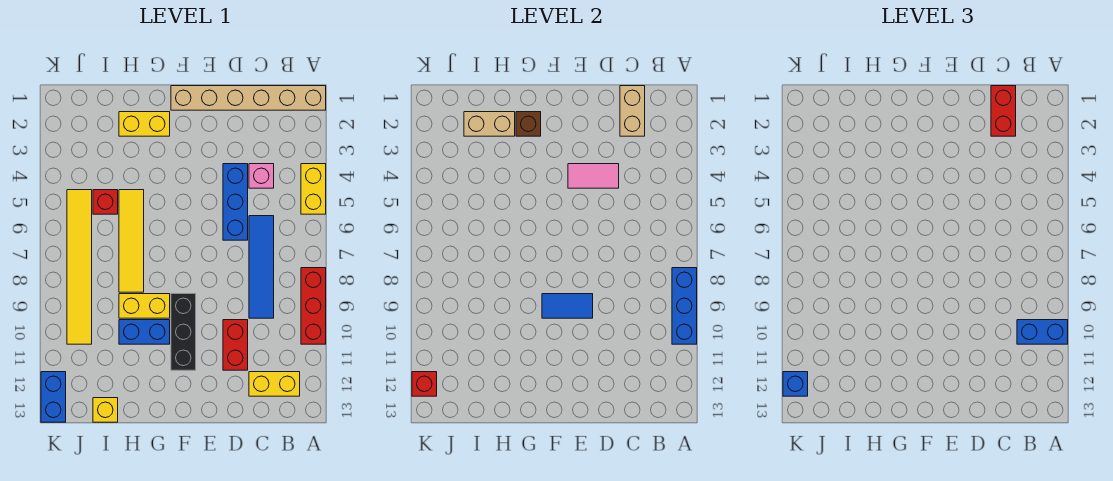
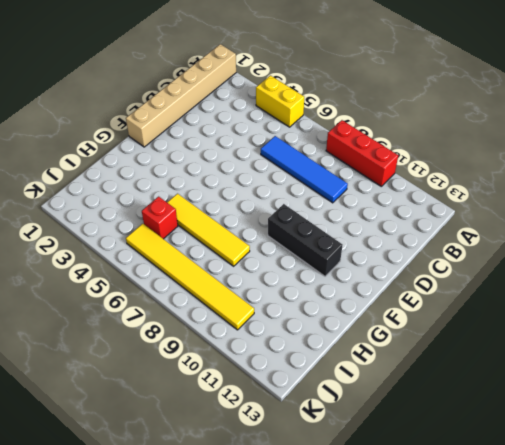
none -> yellow brick B12:C12 level 1
none -> pink brick C4 level 1
none -> blue brick D4:D6 level 1

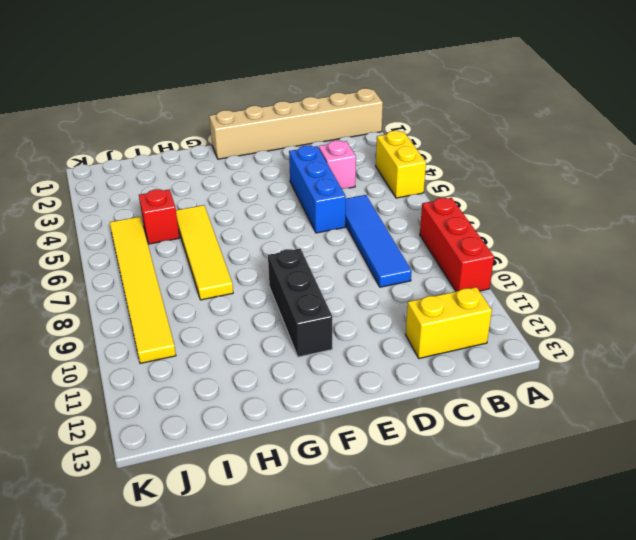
none -> red brick D10:D11 level 1
none -> yellow brick G2:H2 level 1
none -> yellow brick G9:H9 level 1

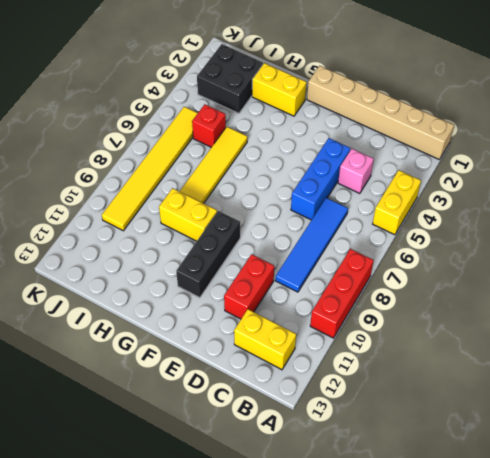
black brick I2:J3 level 1 -> none
none -> blue brick G10:H10 level 1
none -> yellow brick I13 level 1
none -> blue brick K12:K13 level 1

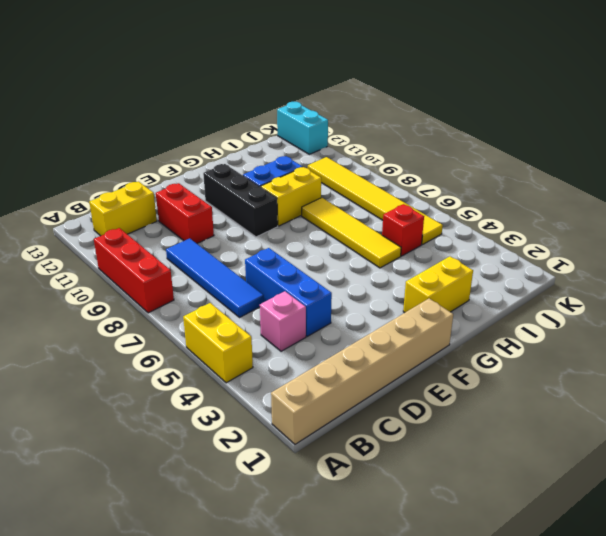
cyan brick K12:K13 level 1 -> blue brick K12:K13 level 1
none -> yellow brick I13 level 1
none -> blue brick A8:A10 level 2
none -> tan brick C1:C2 level 2

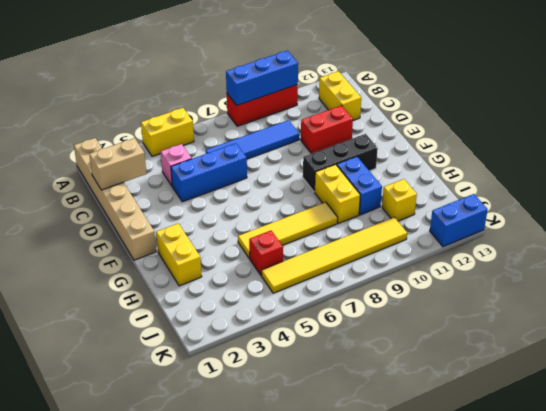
yellow brick I11 level 1 -> yellow brick I13 level 1
none -> pink tile D4:E4 level 2
none -> blue tile E9:F9 level 2
none -> brown brick G2 level 2

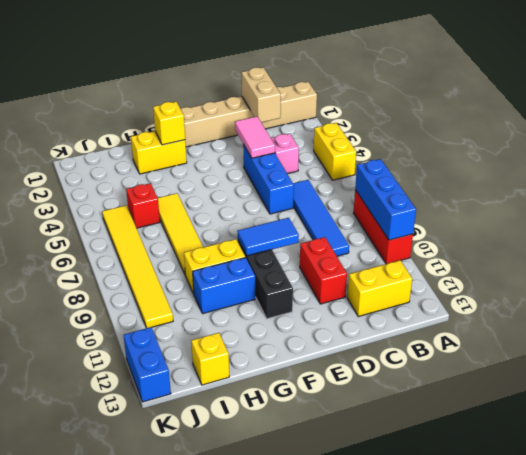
pink tile D3:D4 level 2 -> pink tile D4:E4 level 2
yellow brick G2 level 2 -> brown brick G2 level 2
none -> tan brick H2:I2 level 2
none -> red brick K12 level 2
none -> blue brick A10:B10 level 3

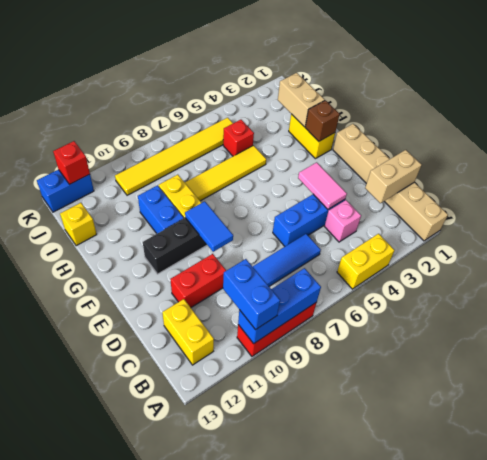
none -> red brick C1:C2 level 3
none -> blue brick K12 level 3

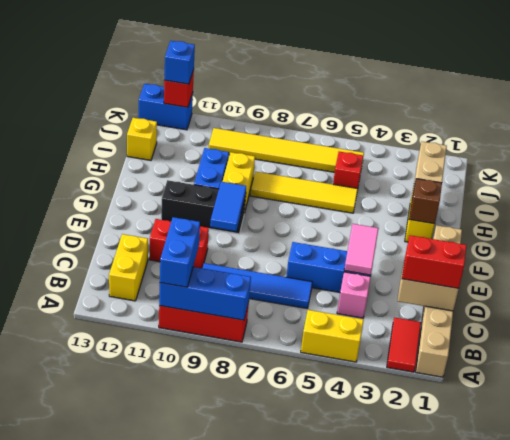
red tile A2:B2 level 1 -> none

